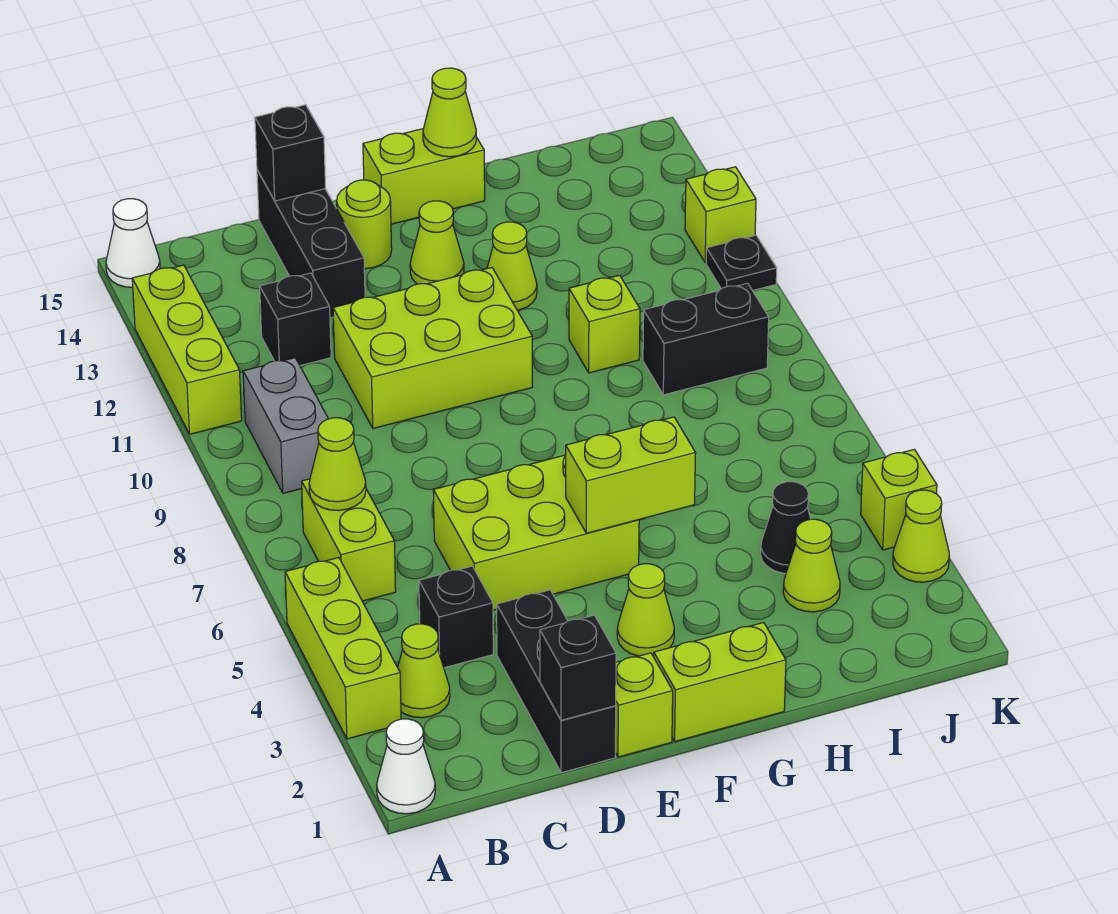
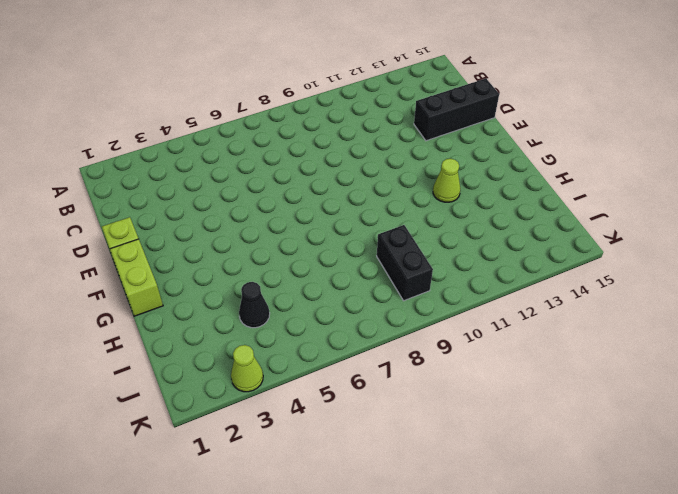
none -> white cone A1 level 1
none -> lime brick A3:A5 level 1
none -> lime brick A11:A13 level 1
none -> white cone A15 level 1

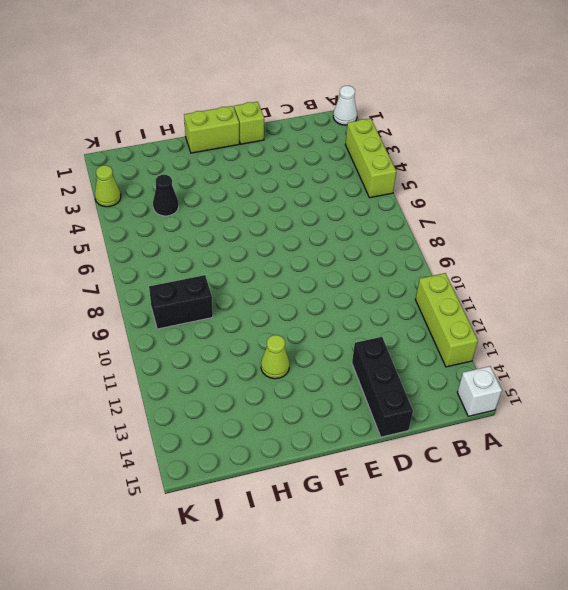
white brick A15 level 1 -> white cone A15 level 1
none -> lime cone B3 level 1
none -> lime brick B6:B7 level 1
none -> grey brick B9:B10 level 1
none -> black brick C4 level 1

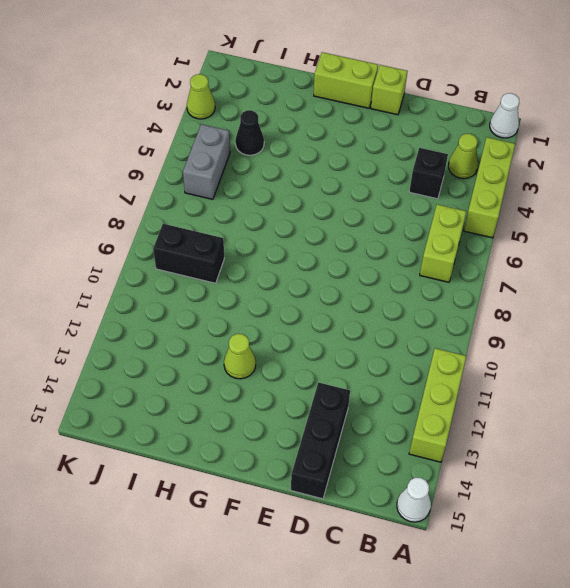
grey brick J5:J6 level 1 -> grey brick B9:B10 level 1
none -> black brick C12 level 1
none -> black brick D1:D3 level 1
none -> lime brick D5:F6 level 1
none -> lime brick D10:F11 level 1

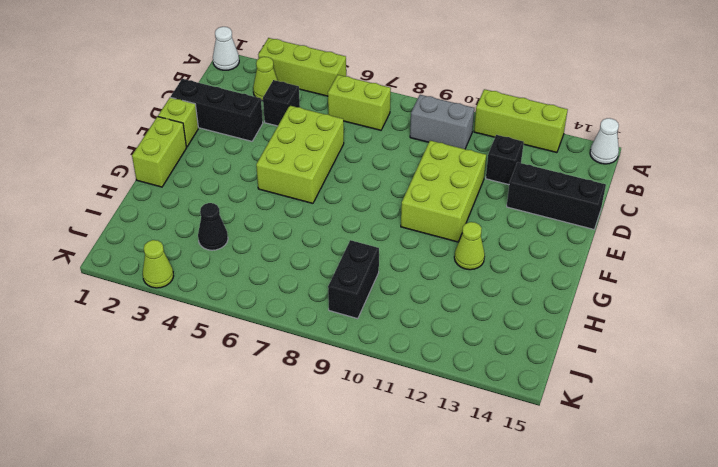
none -> lime round brick E14 level 1
none -> lime cone F3 level 1
none -> lime cone F13 level 1
none -> lime brick F15:G15 level 1

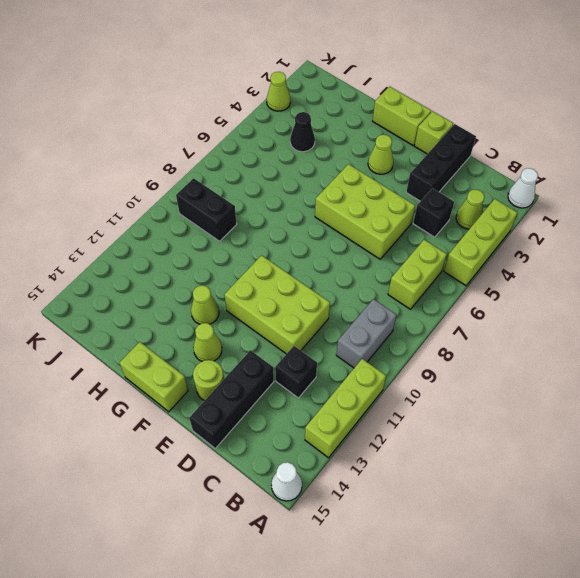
none -> lime brick H10 level 1
none -> lime cone I3 level 1
none -> lime brick K4 level 1
none -> black plate K11 level 1

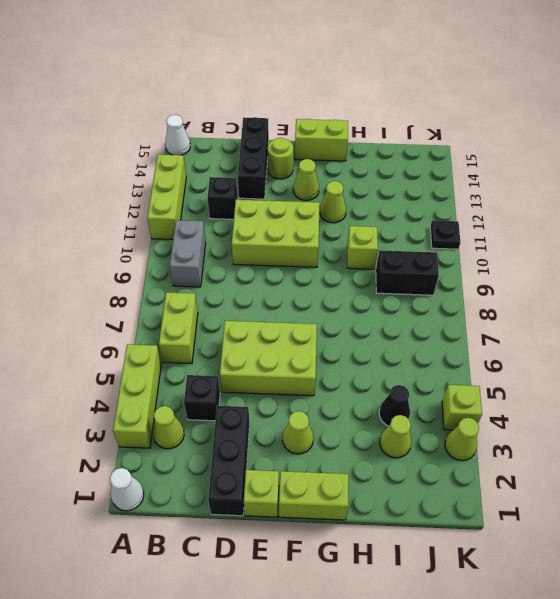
none -> lime brick K12 level 1
none -> lime cone B7 level 2
none -> black brick D1 level 2
none -> black brick D15 level 2

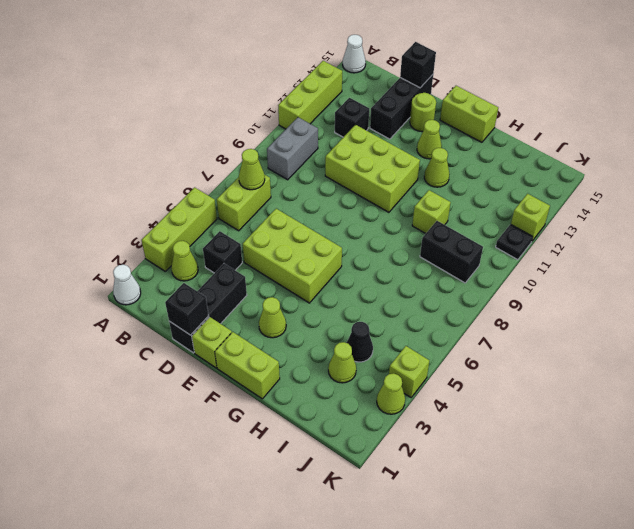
none -> lime brick F5:G5 level 2
none -> lime cone G15 level 2

